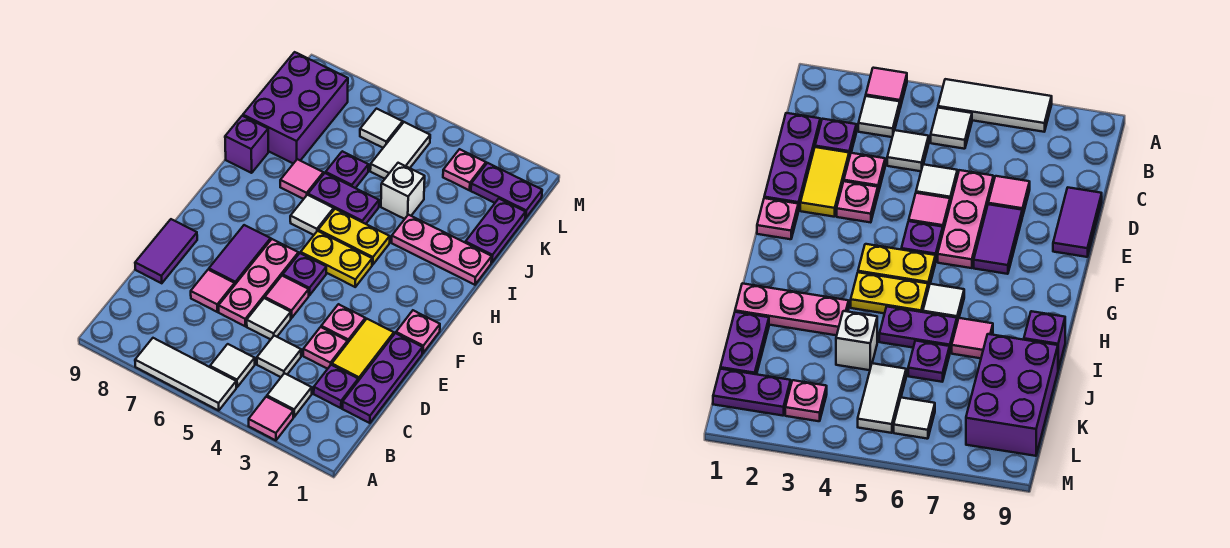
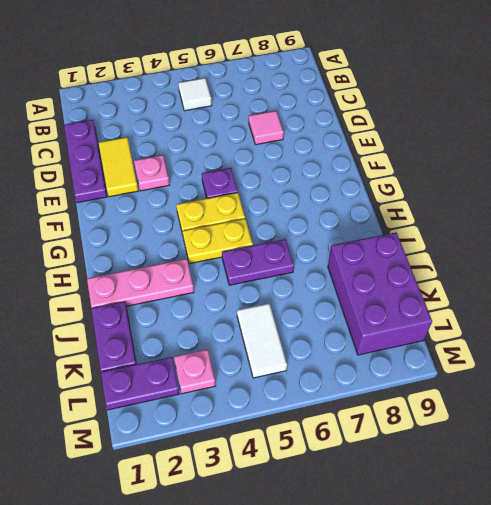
none -> pink tile A3 level 1
none -> white tile A5:A7 level 1
none -> white tile B3 level 1
none -> purple plate C2 level 1

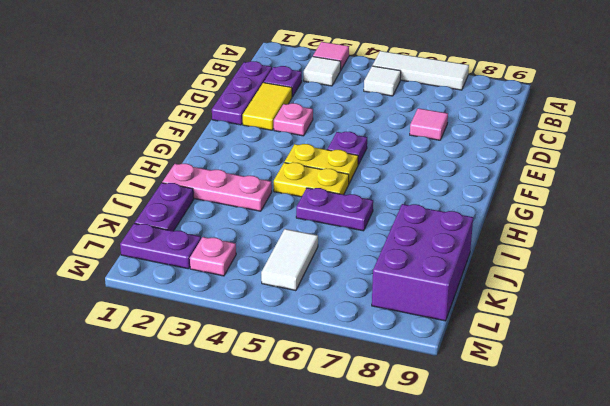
none -> white tile C4 level 1
none -> pink plate D3 level 1
none -> white tile D5 level 1
none -> pink plate D6:F6 level 1

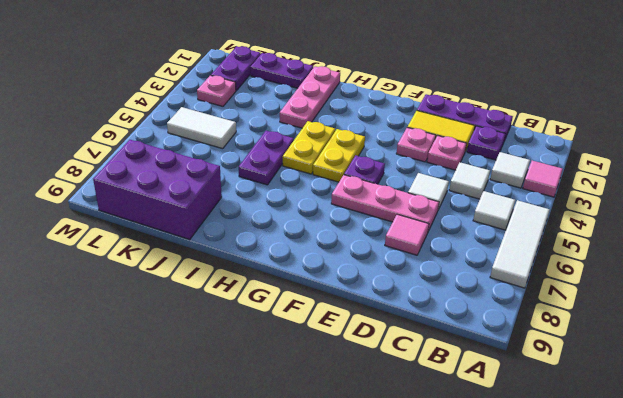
none -> purple tile D9:E9 level 1
none -> pink tile E5 level 1
none -> purple tile E7:F7 level 1
none -> pink plate F1 level 1

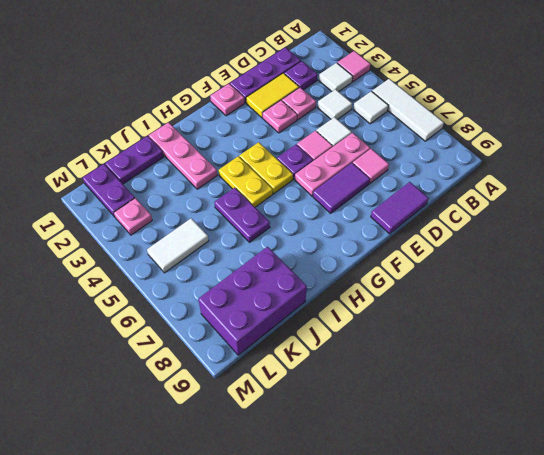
none -> white tile H6 level 1
none -> pink tile I7 level 1
none -> purple brick I9 level 1
none -> white brick J4 level 1

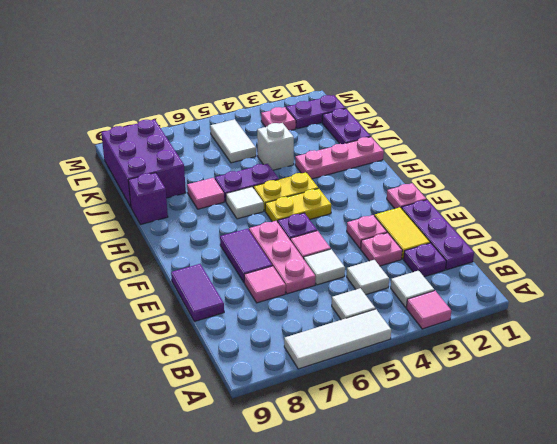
none -> purple plate J6 level 1
none -> white tile L6 level 1

